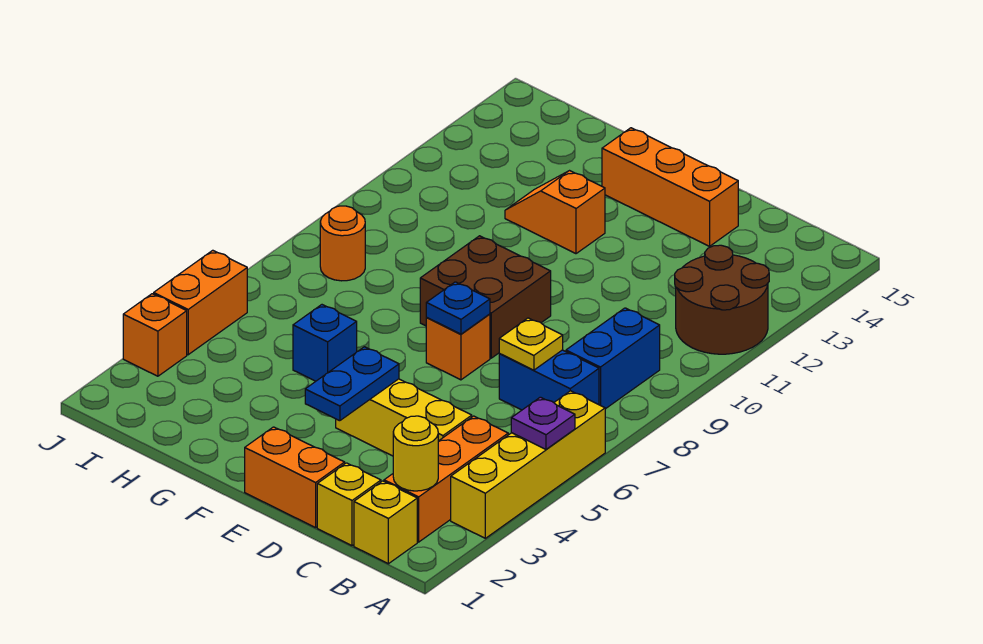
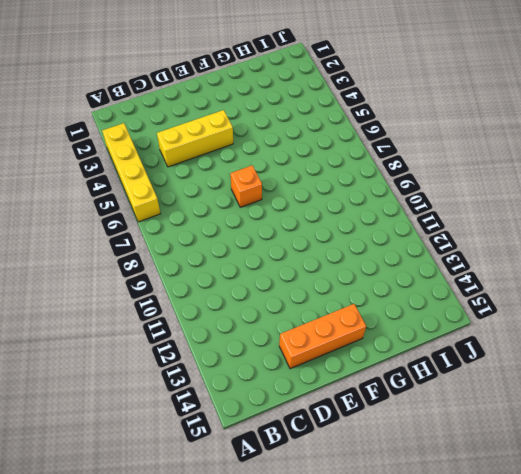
none -> brown round brick A11:B12 level 1
none -> yellow brick B1 level 1
none -> orange brick B2:B4 level 1

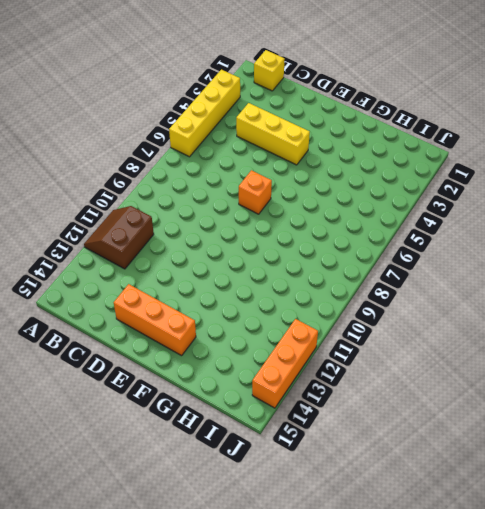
brown slope A11:B12 level 1 top B -> brown round brick A11:B12 level 1
orange brick J12:J14 level 1 -> orange brick B2:B4 level 1
none -> blue brick B7:C7 level 1
none -> blue brick B8:B9 level 1
none -> yellow brick C1 level 1

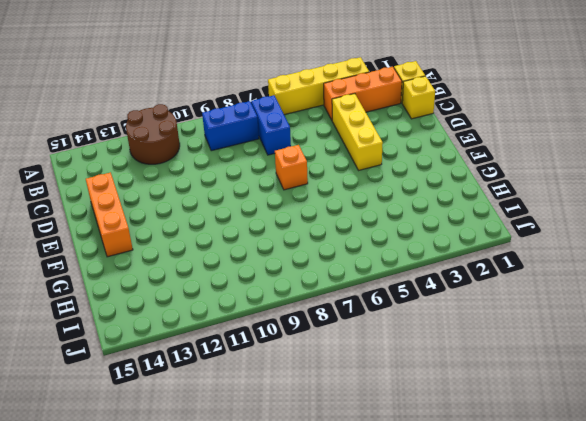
none -> orange brick D1:E1 level 1
none -> brown brick E8:F9 level 1
none -> orange slope F12:G12 level 1 top F

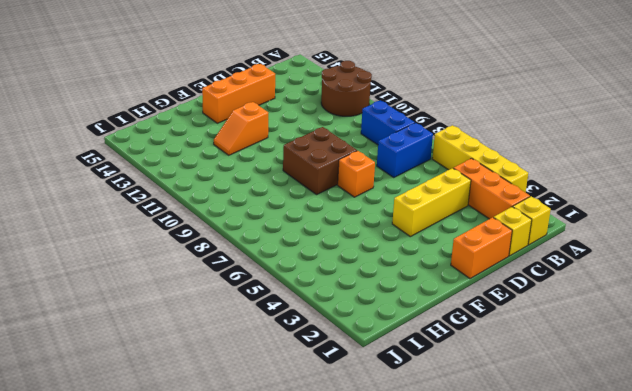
none -> blue brick G5 level 1
none -> orange round brick I8 level 1
none -> orange brick J3 level 1

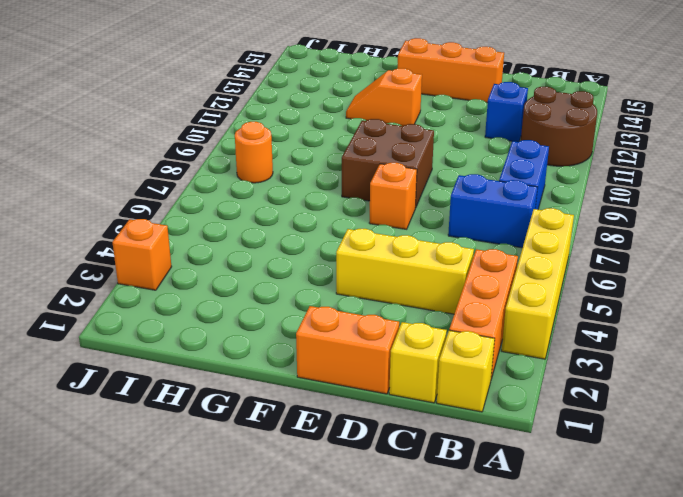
blue brick C12 level 1 -> blue brick G5 level 1
none -> orange brick J4:J5 level 1
none -> purple plate A5 level 2
none -> yellow round brick B2 level 2

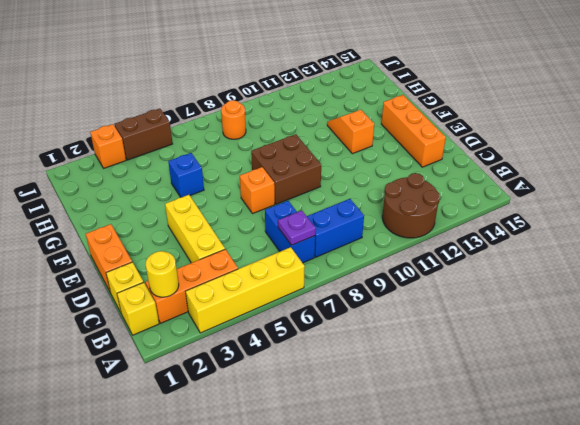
purple plate B7 level 2 -> purple plate A5 level 2
brown brick J4:J5 level 1 -> orange brick J4:J5 level 1
none -> yellow plate C7 level 2
none -> blue plate E3:E4 level 2
none -> blue plate E7 level 2

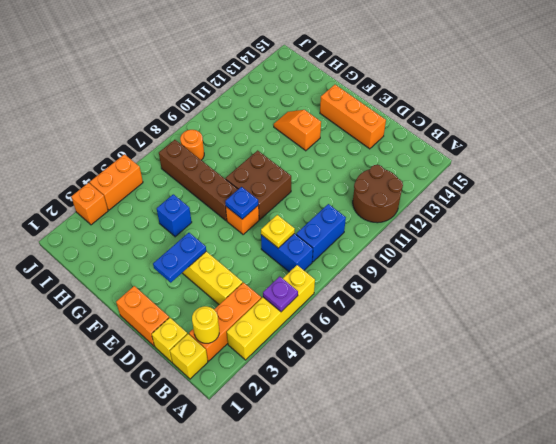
brown brick F7:I7 level 1 -> none

